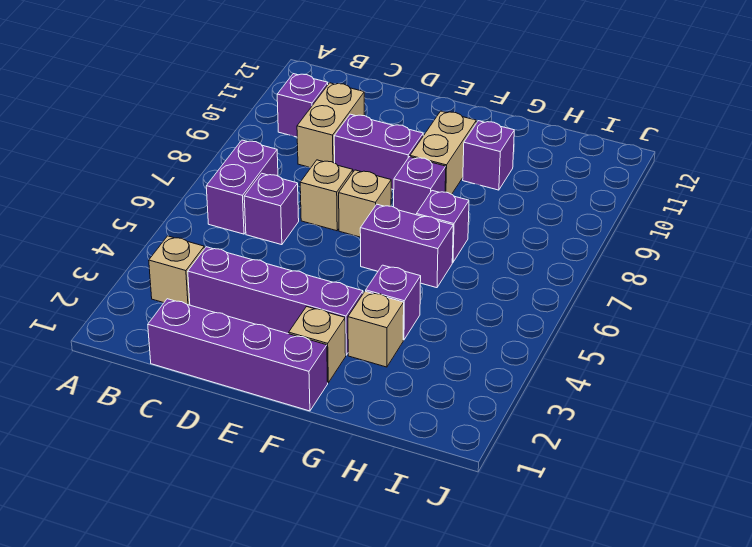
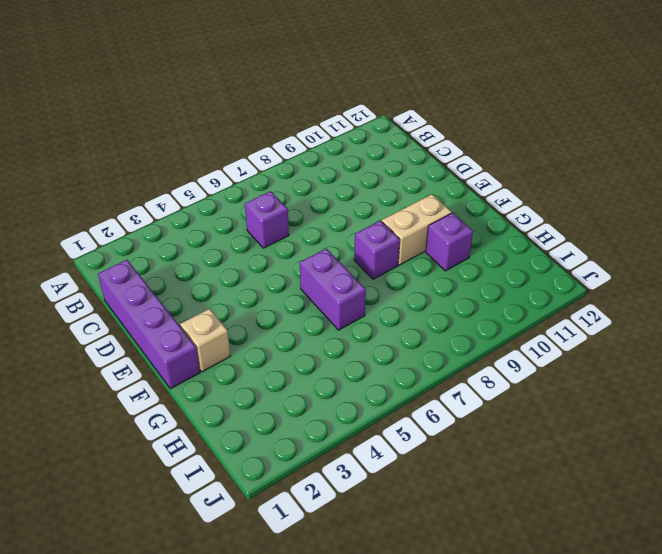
none -> tan brick B3 level 1
none -> purple brick B6:B7 level 1
none -> purple brick B10 level 1

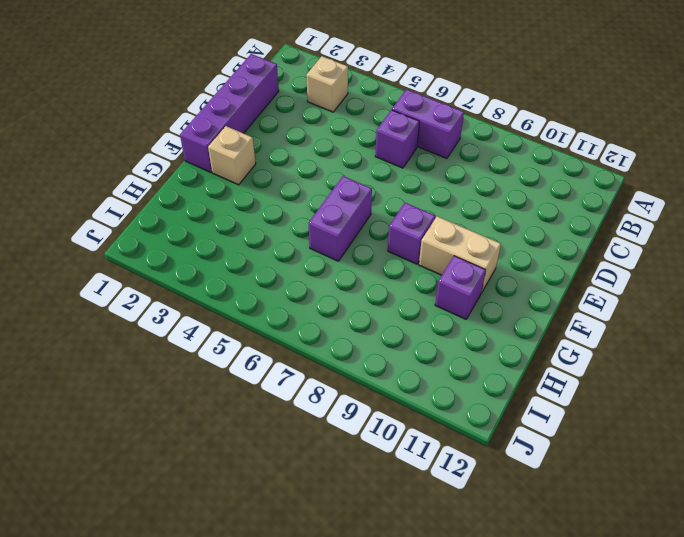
none -> purple brick B10 level 1
none -> purple brick C3:F3 level 1
none -> tan brick C9:C10 level 1

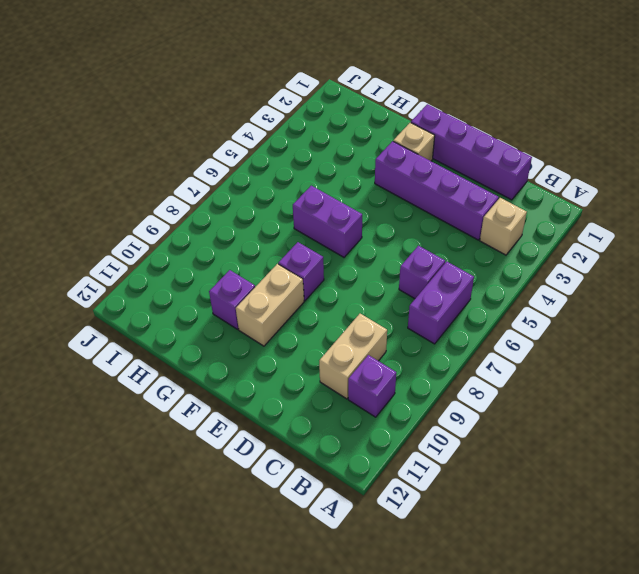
none -> tan brick D7 level 1
none -> purple brick D9:E9 level 1
none -> tan brick E7 level 1

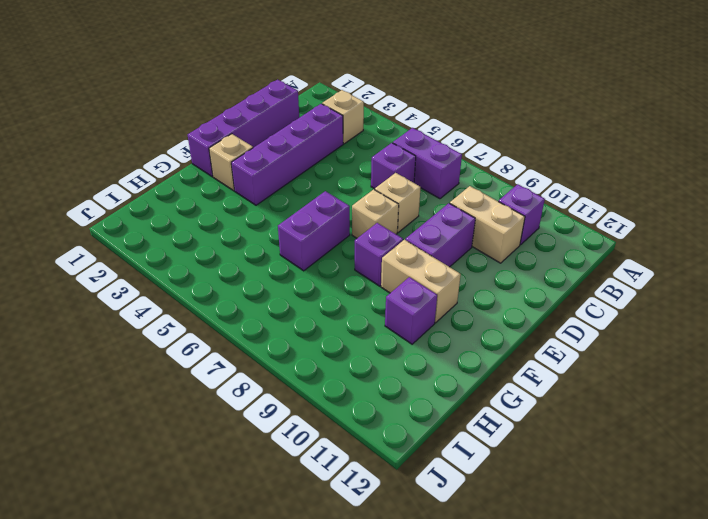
none -> tan brick G3 level 1
none -> purple brick G4 level 1
none -> purple brick G7 level 1

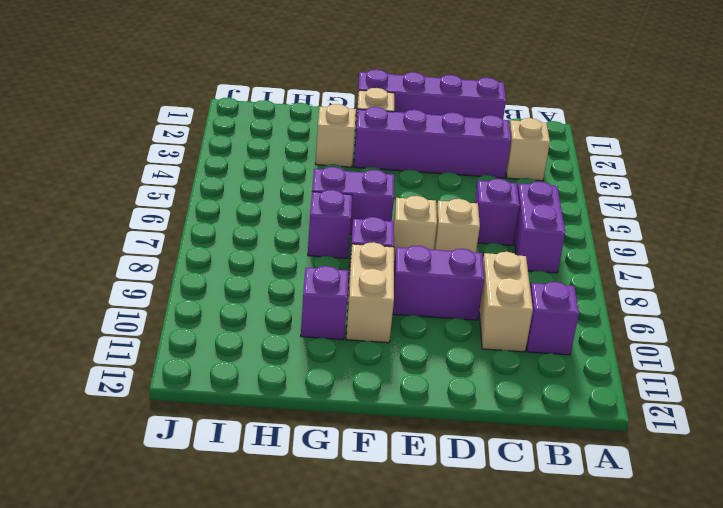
none -> purple brick G4 level 1

